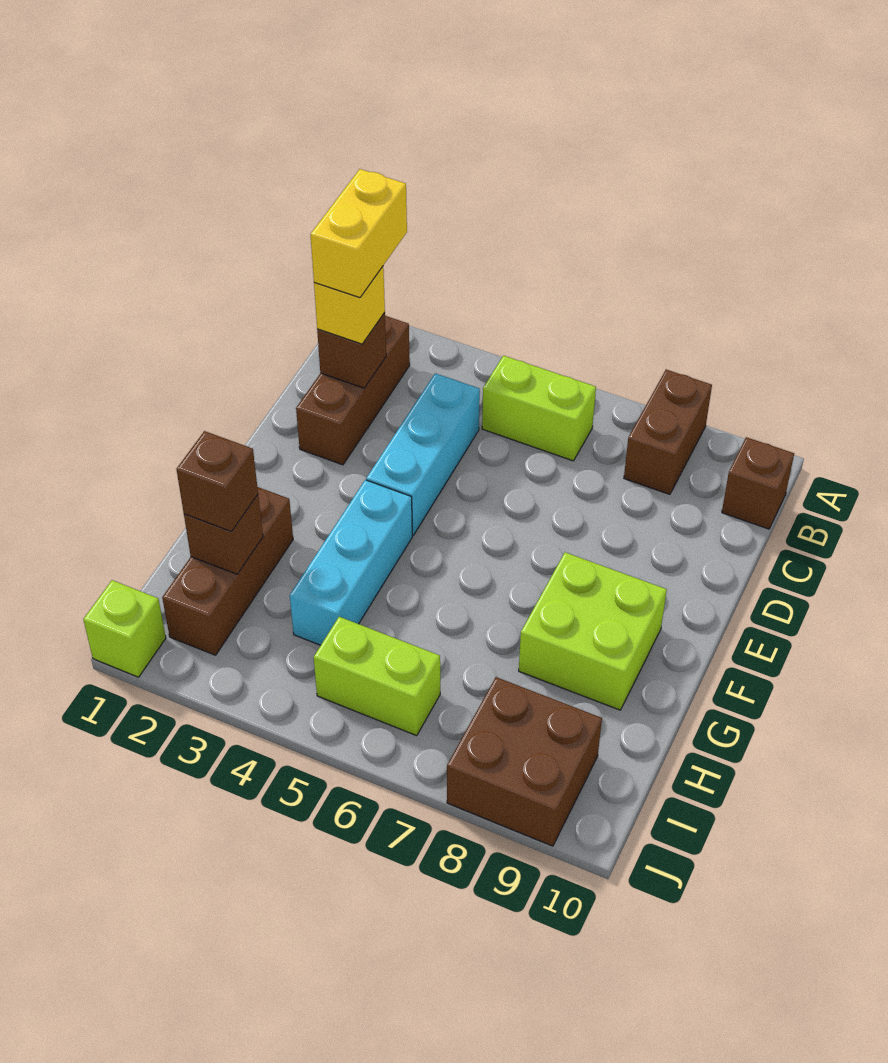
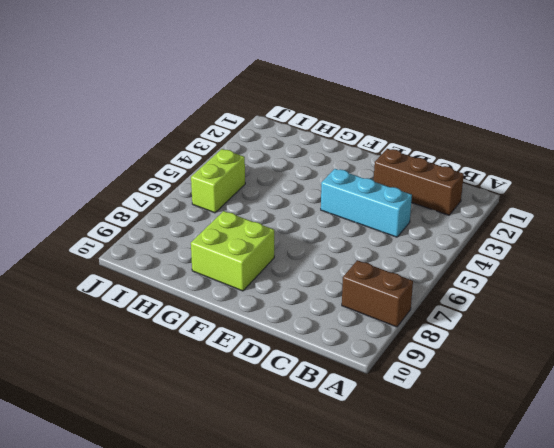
none -> lime brick B5:B6 level 1
none -> brown brick B10 level 1
none -> cyan brick F4:H4 level 1

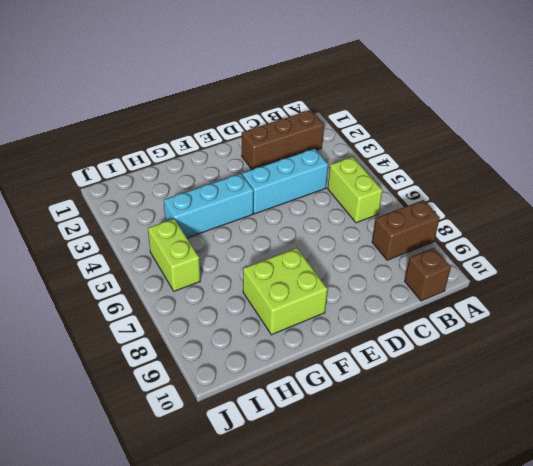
none -> brown brick G2:I2 level 1
none -> brown brick I8:J9 level 1
none -> lime brick J1 level 1

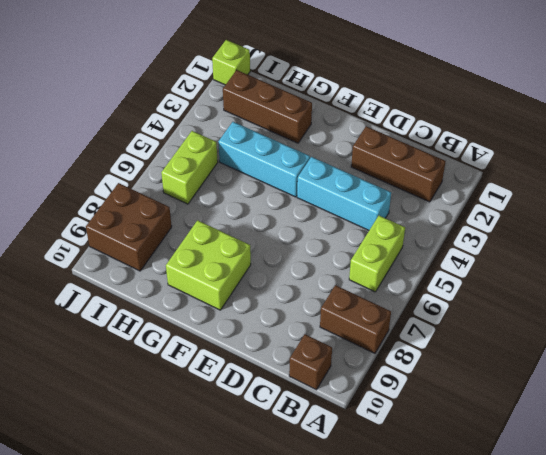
none -> brown brick C2 level 2
none -> brown brick H2 level 2
none -> yellow brick C2 level 3

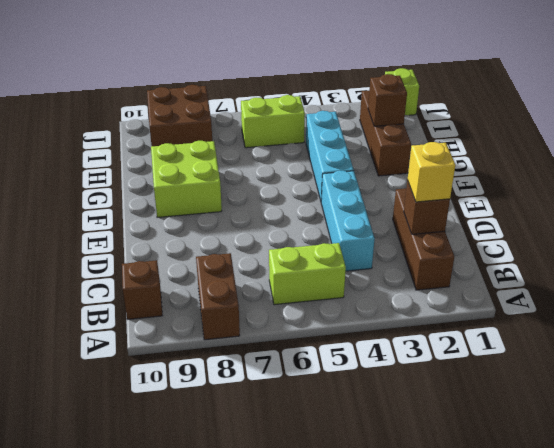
none -> brown brick H2 level 3
none -> yellow brick B2:C2 level 4

